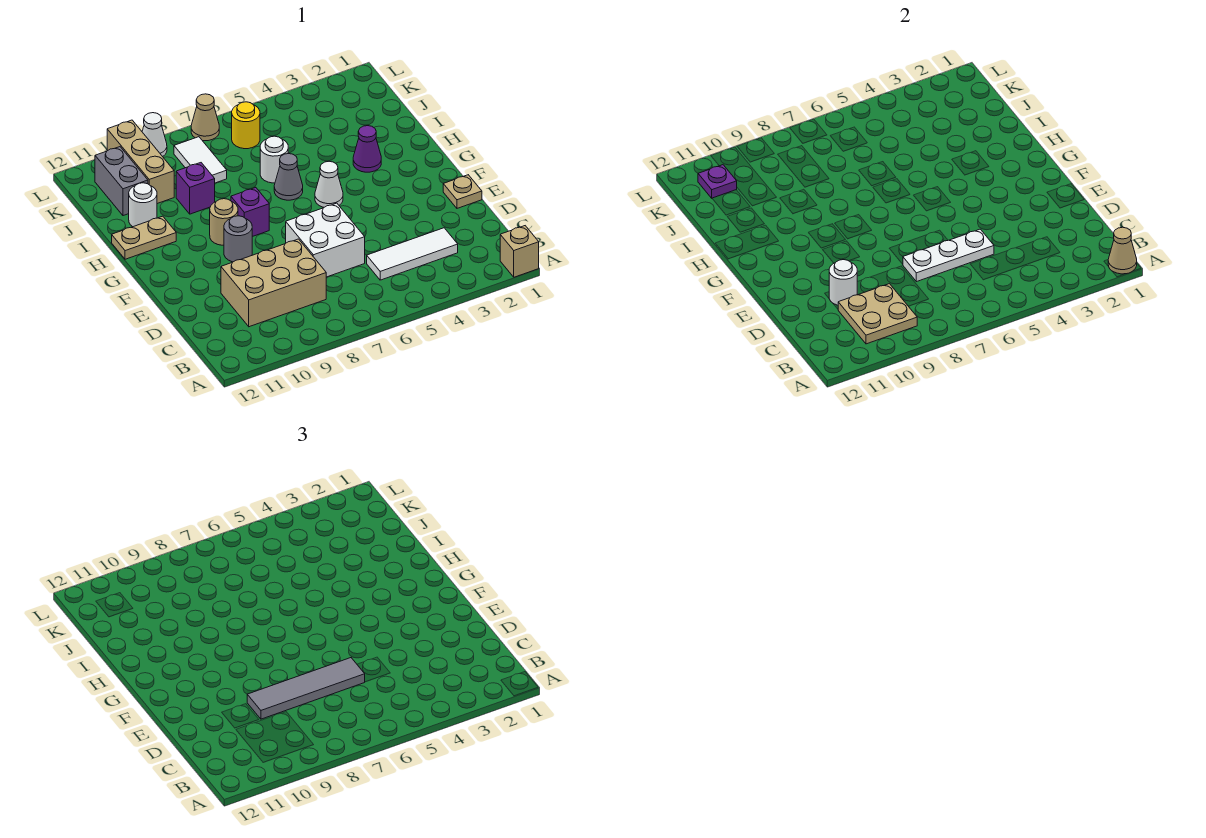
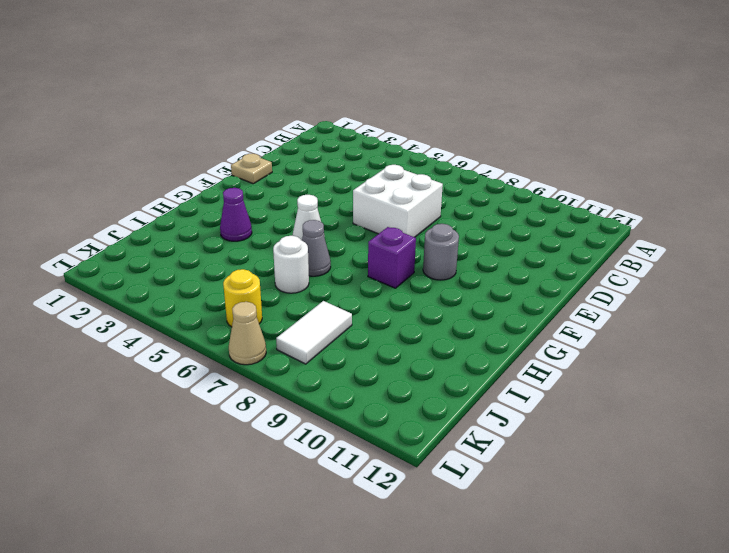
none -> tan brick A1 level 1
none -> white tile C3:C5 level 1
none -> tan brick C8:D10 level 1

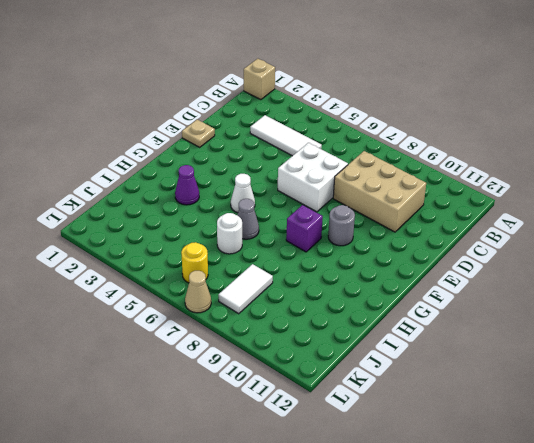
none -> tan round brick G9 level 1
none -> tan plate H11:H12 level 1
none -> purple brick I9 level 1

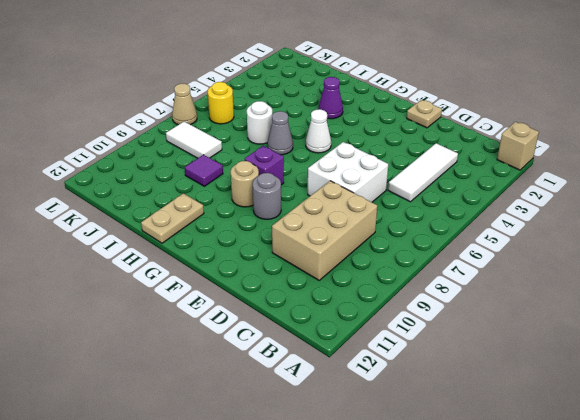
purple tile I9 level 1 -> purple brick I9 level 1
none -> white round brick I11 level 1
none -> tan brick J10:L10 level 1
none -> grey brick J11:K11 level 1

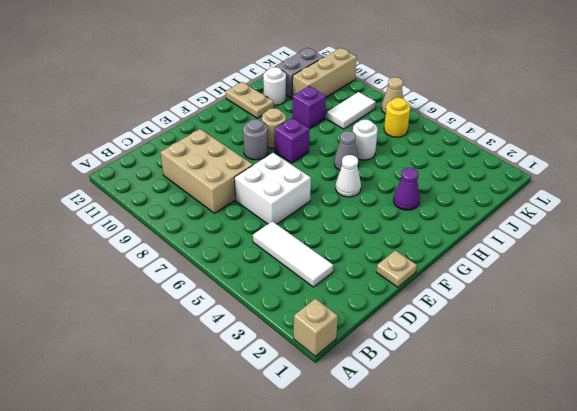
none -> white cone L9 level 1
none -> tan cone A1 level 2
none -> tan plate B9:C10 level 2

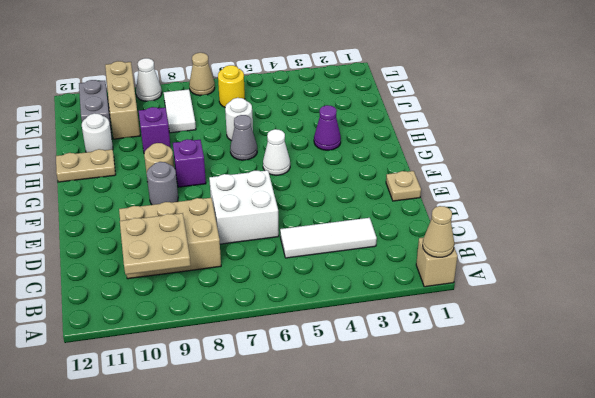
none -> white plate D5:D7 level 2
none -> white round brick D10 level 2
none -> purple plate K11 level 2

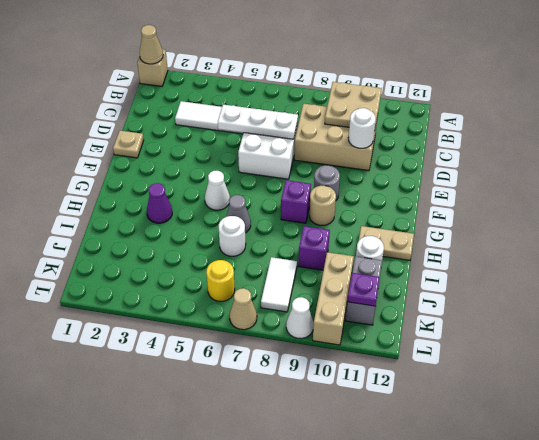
none -> grey tile D6:D9 level 3

